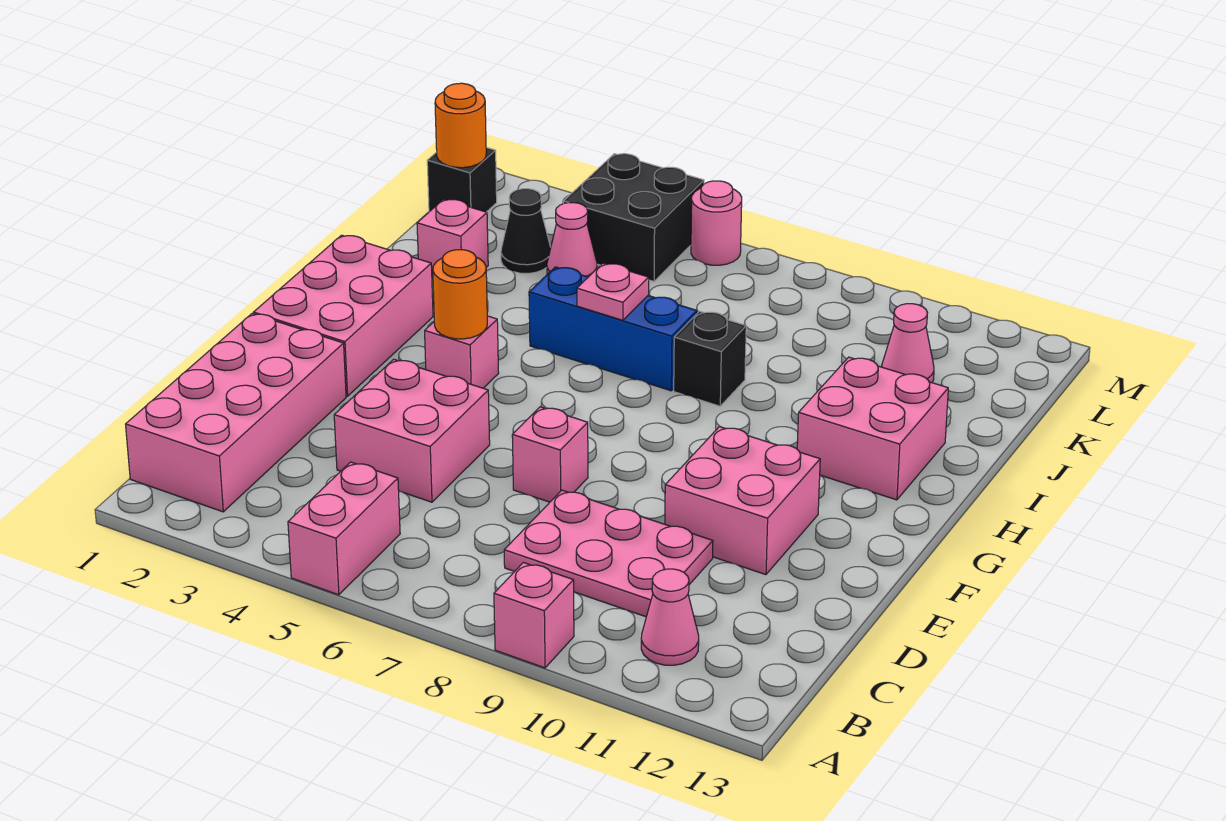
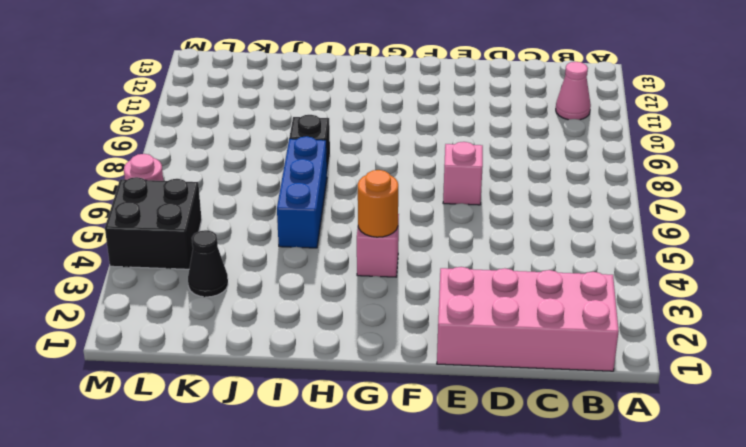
none -> pink brick A5:B5 level 1
none -> pink brick A9 level 1
none -> pink plate C8:D10 level 1

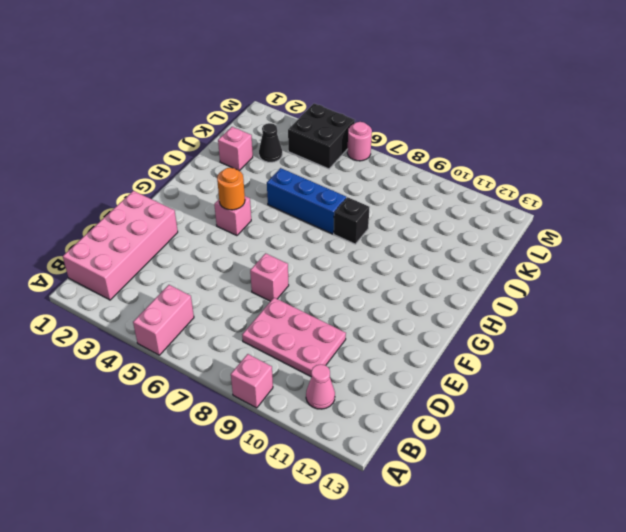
none -> pink brick D4:E5 level 1
none -> pink brick E10:F11 level 1
none -> pink brick F1:H2 level 1

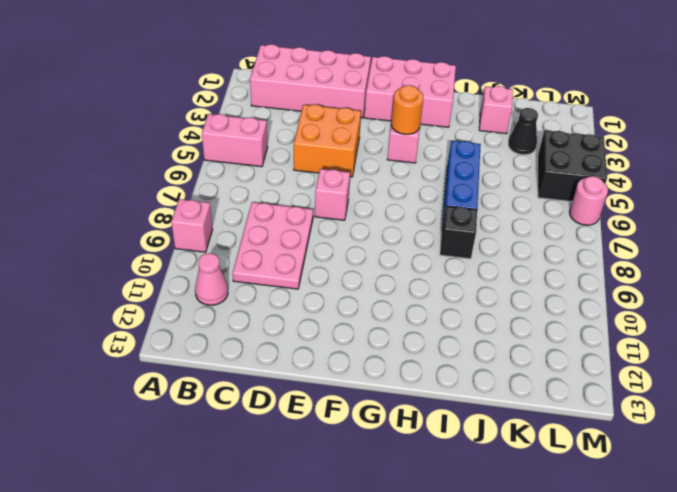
orange brick D4:E5 level 1 -> pink brick D4:E5 level 1
none -> pink brick E10:F11 level 1
none -> pink brick H11:I12 level 1
none -> pink cone K4 level 1

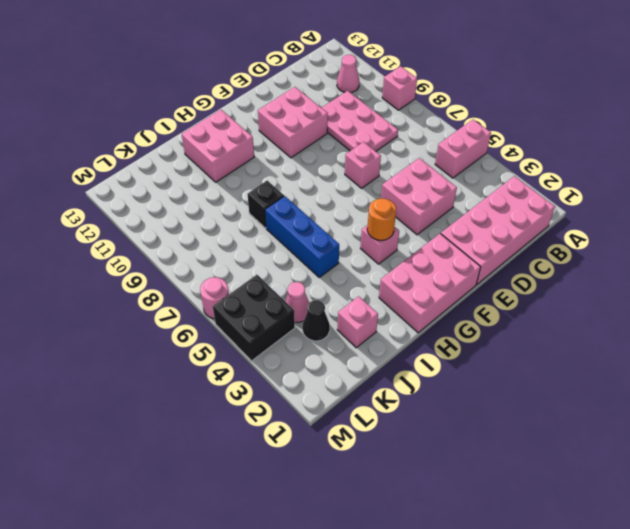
none -> pink cone K11 level 1
none -> black brick L1 level 1
none -> pink plate I6 level 2

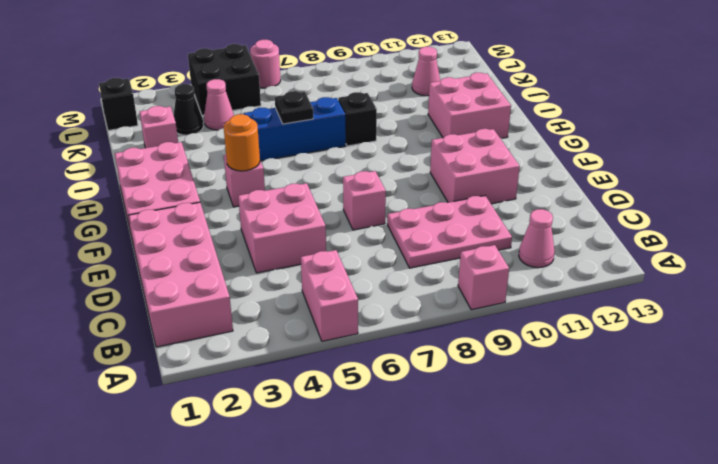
black plate I6 level 2 -> pink plate I6 level 2
none -> orange round brick L1 level 2

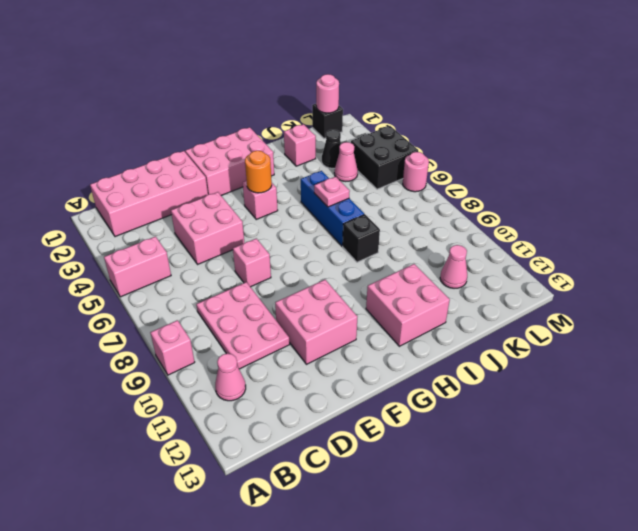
pink round brick L1 level 2 -> orange round brick L1 level 2

